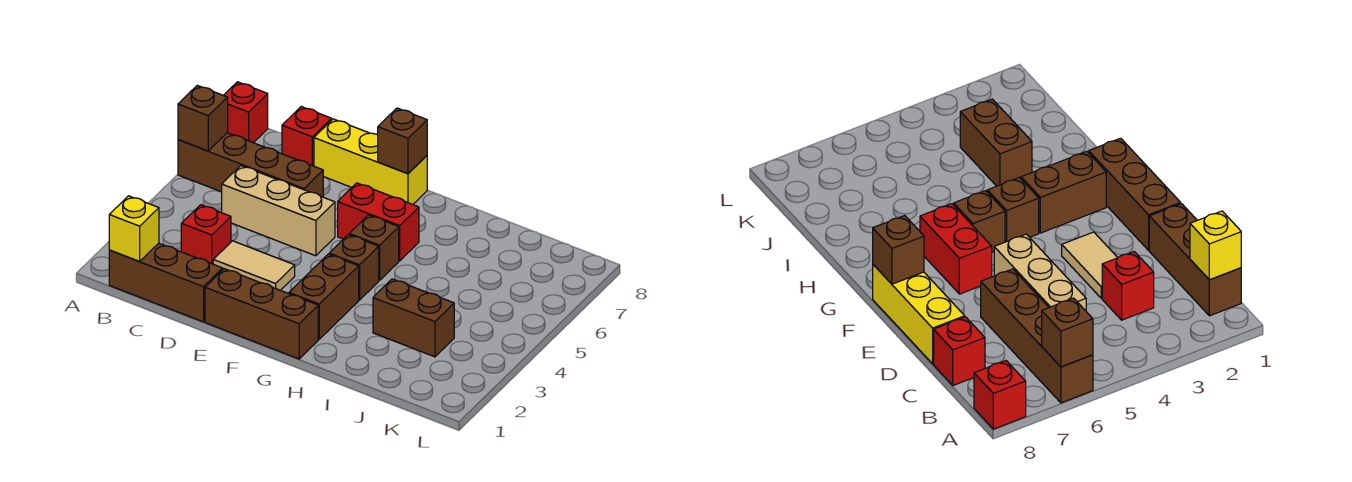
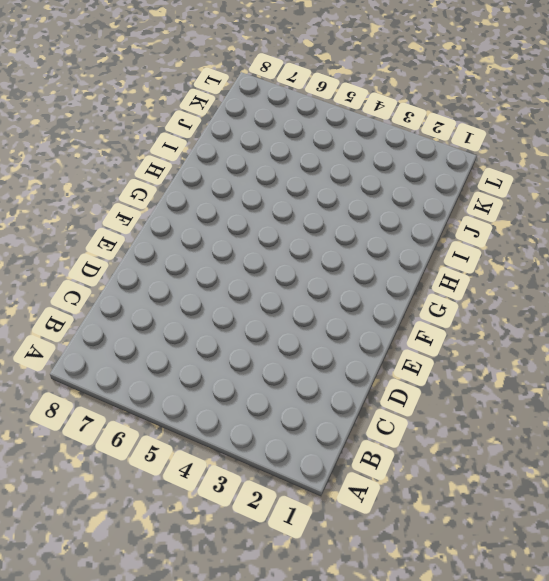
none -> brown brick A6:D6 level 1
none -> red brick A8 level 1
none -> brown brick B1:D1 level 1

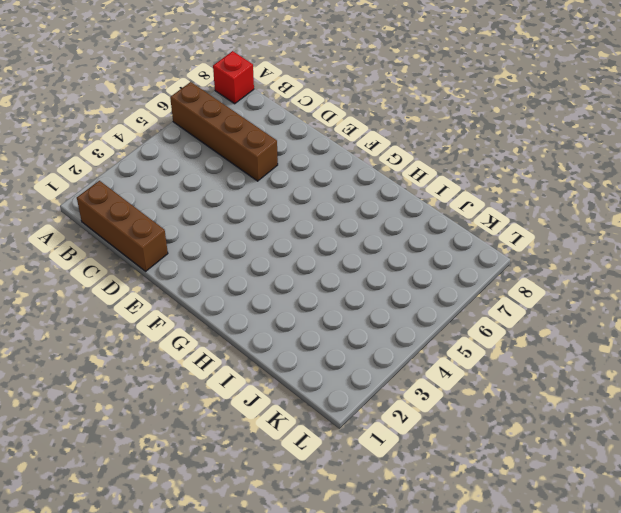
none -> red brick C3 level 1
none -> tan brick C5:E5 level 1
none -> red brick C8 level 1

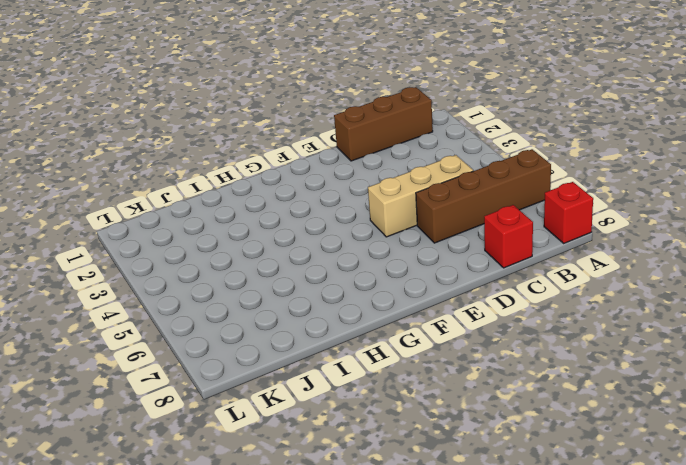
none -> red brick C3 level 1
none -> tan tile D3:E3 level 1
none -> yellow brick D8:F8 level 1

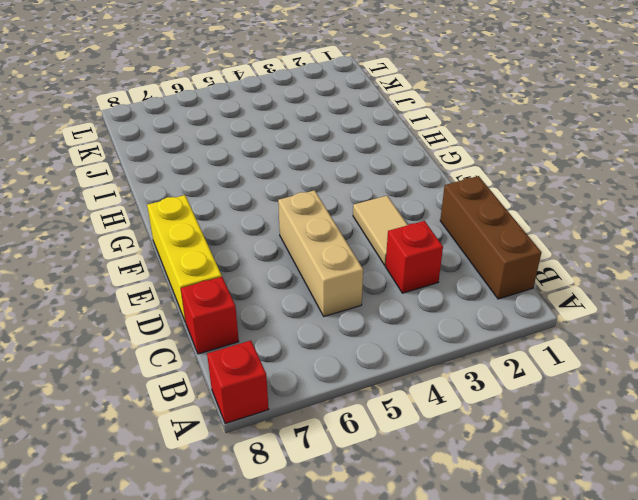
none -> brown brick A6:D6 level 1
none -> brown brick E1:G1 level 1
none -> red brick F6:G6 level 1

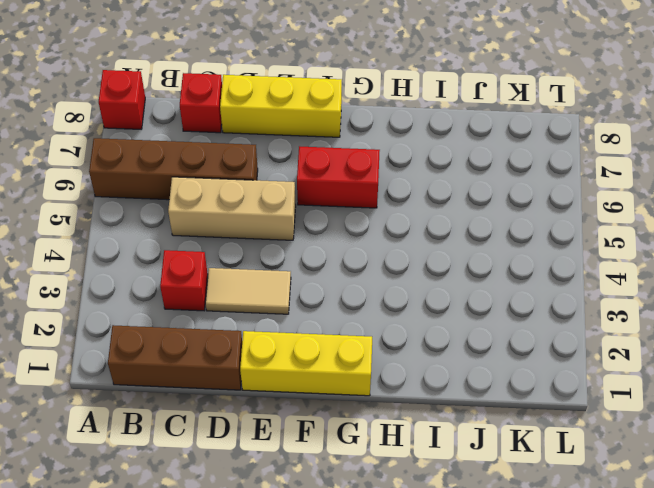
yellow brick E1:G1 level 1 -> brown brick E1:G1 level 1
none -> brown brick G2:G3 level 1
none -> brown brick G4 level 1
none -> brown brick G5 level 1

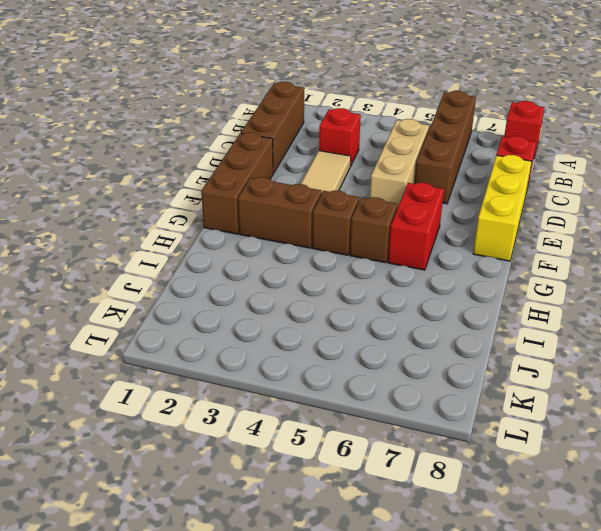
none -> brown brick I3:J3 level 1
none -> brown brick A6 level 2
none -> yellow brick B1 level 2

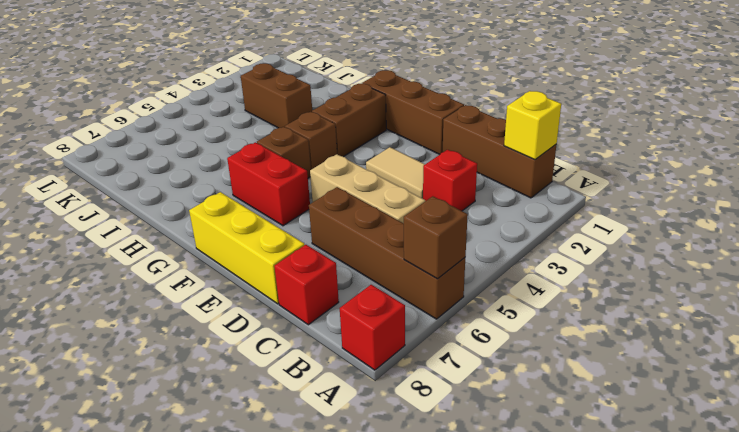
none -> brown brick F8 level 2

